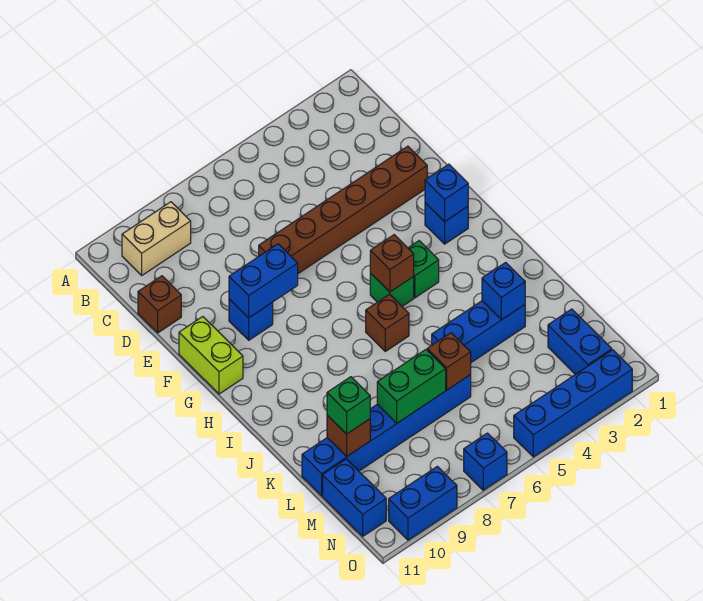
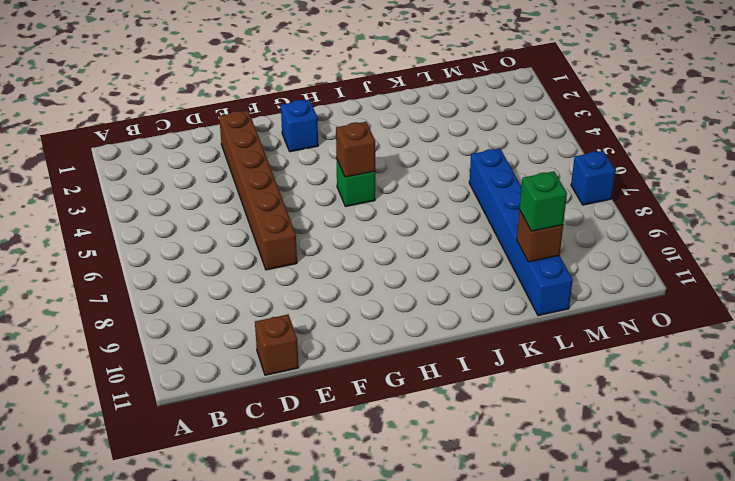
none -> tan brick B9:B10 level 1
none -> blue brick F9 level 1
none -> lime brick F11:G11 level 1

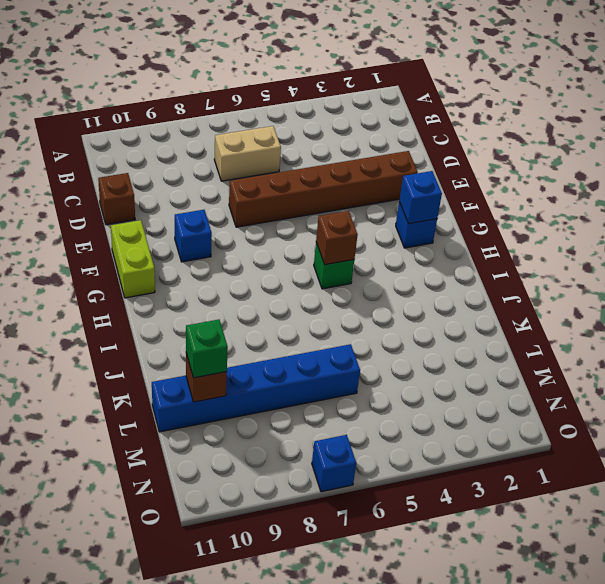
tan brick C6:C7 level 1 -> tan brick B9:B10 level 1
none -> green brick H4 level 1
none -> brown brick I6 level 1
none -> blue brick K3:K5 level 1

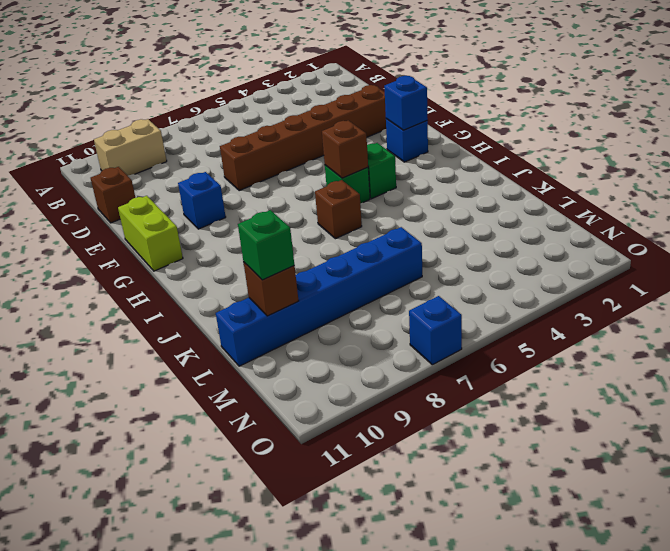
none -> blue brick K3:K5 level 1
none -> blue brick M2:N2 level 1
none -> blue brick M11:N11 level 1

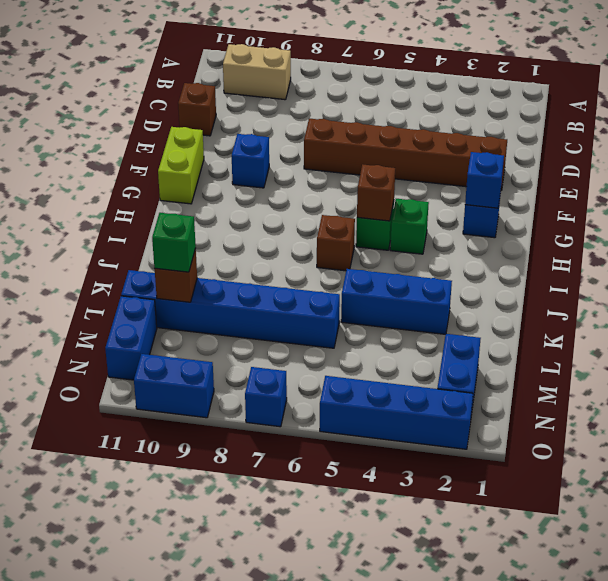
none -> blue brick F8:F9 level 2
none -> blue brick K3 level 2
none -> brown brick L6 level 2

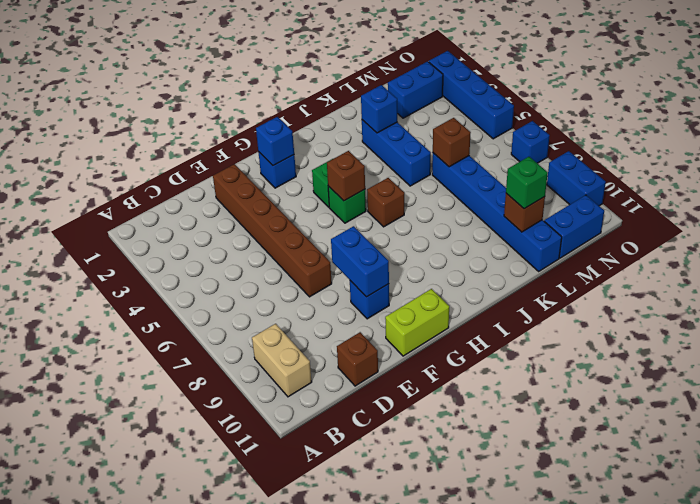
none -> green brick L7:L8 level 2

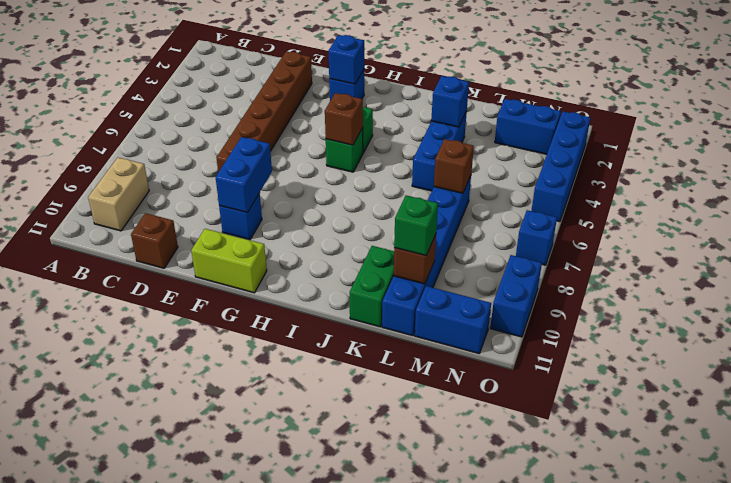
green brick K10:K11 level 1 -> green brick L7:L8 level 2
none -> brown brick I6 level 1

